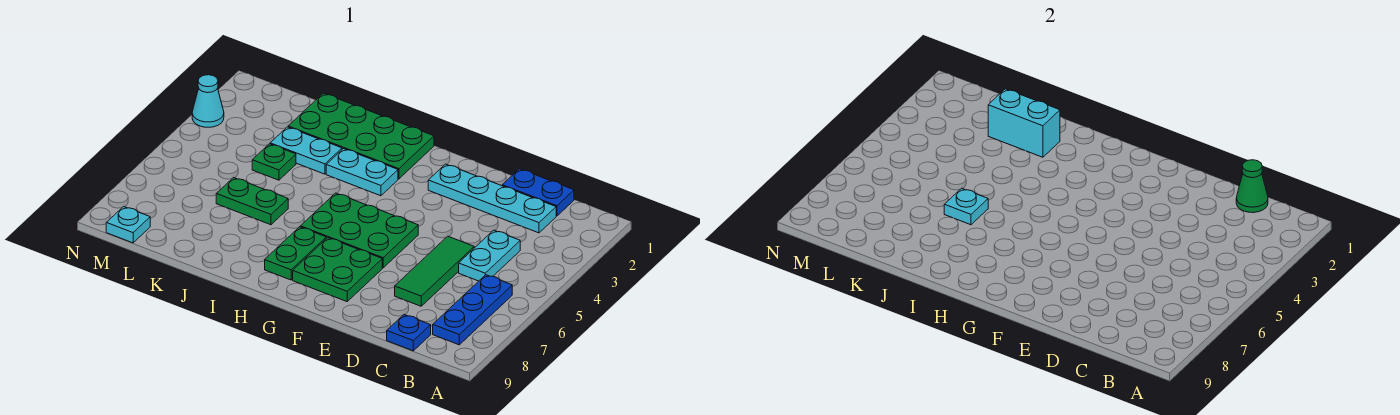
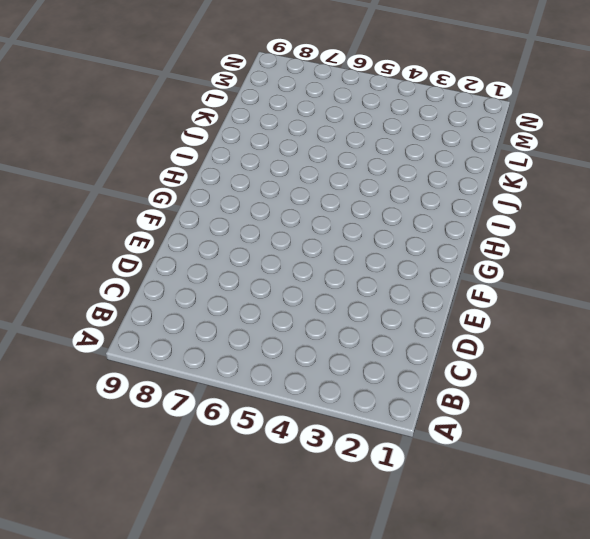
none -> blue plate B6:B8 level 1
none -> blue plate C1:D1 level 1
none -> cyan plate C2:F2 level 1

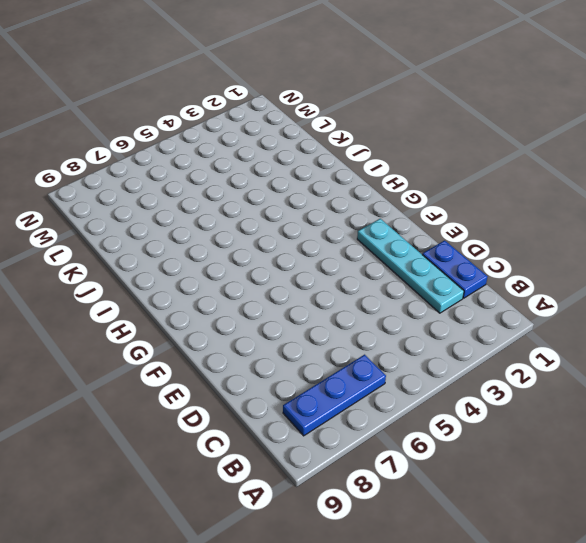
none -> cyan plate C4:C5 level 1
none -> blue plate C9 level 1
none -> green tile D5:D7 level 1

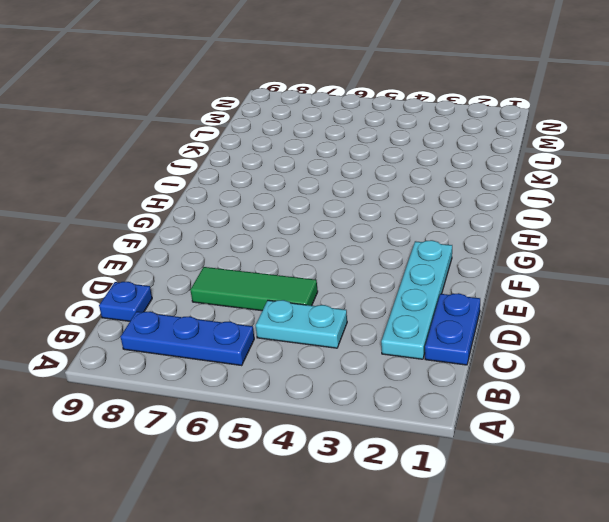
none -> green plate F5:H6 level 1
none -> green plate F7:G8 level 1
none -> green plate H1:K2 level 1

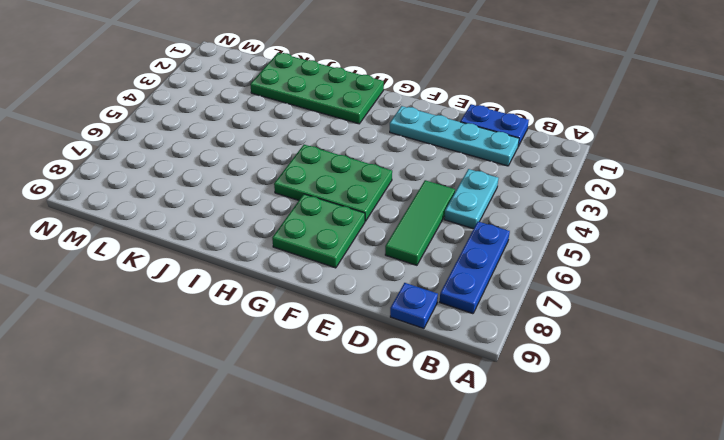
none -> cyan plate H3:I3 level 1
none -> green plate H7:H8 level 1
none -> cyan plate J3:K3 level 1

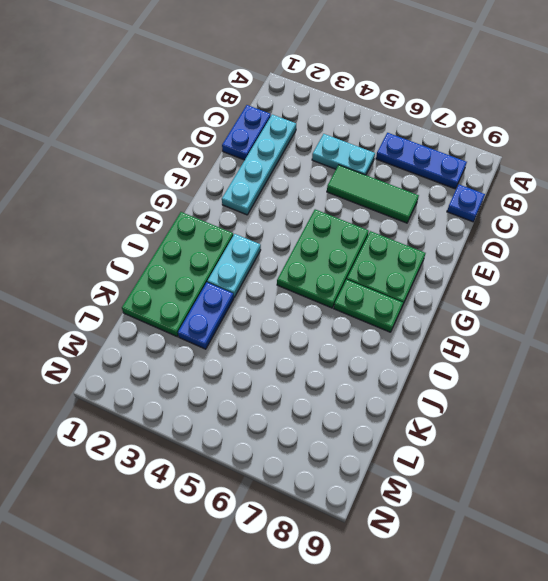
blue plate J3:K3 level 1 -> cyan plate J3:K3 level 1
none -> green plate J6:K6 level 1
none -> green plate K4 level 1
none -> cyan plate M9 level 1

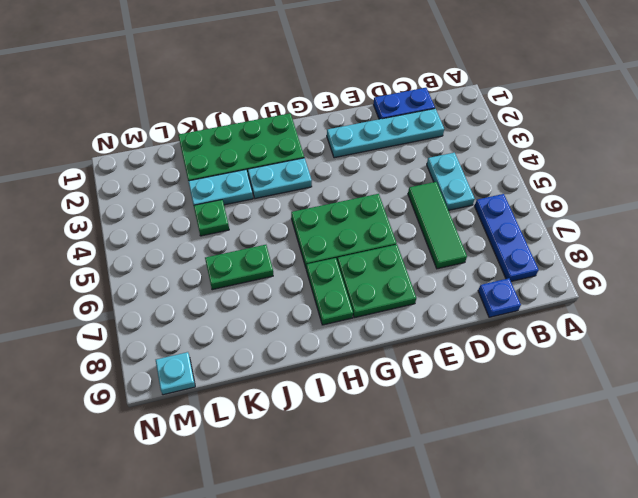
none -> cyan cone N3 level 1
none -> green cone C1 level 2
none -> cyan brick J2:K2 level 2

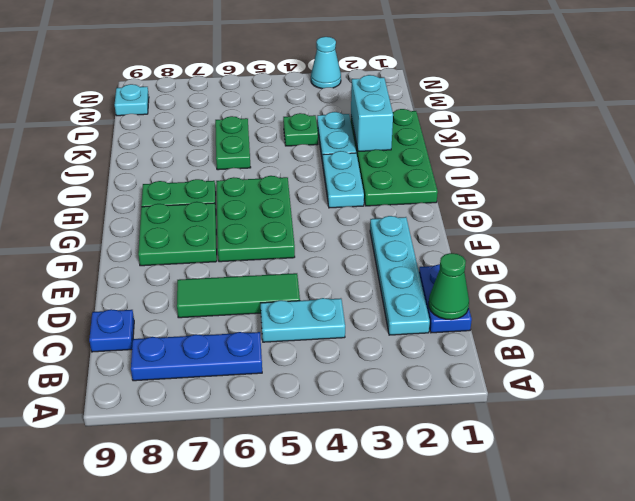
none -> cyan plate J6 level 2

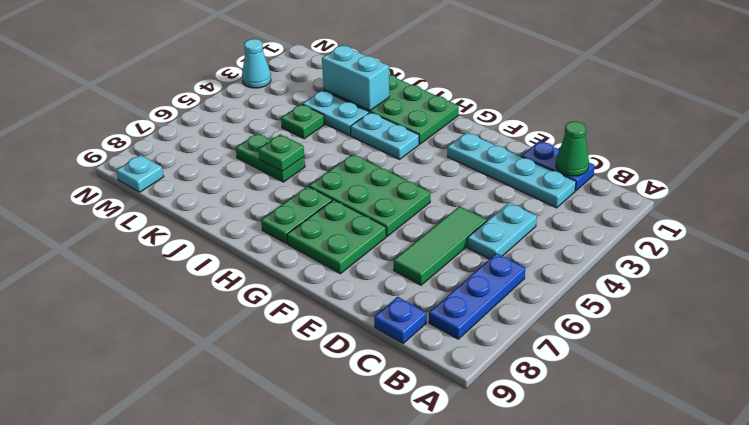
green plate J6 level 2 -> cyan plate J6 level 2

